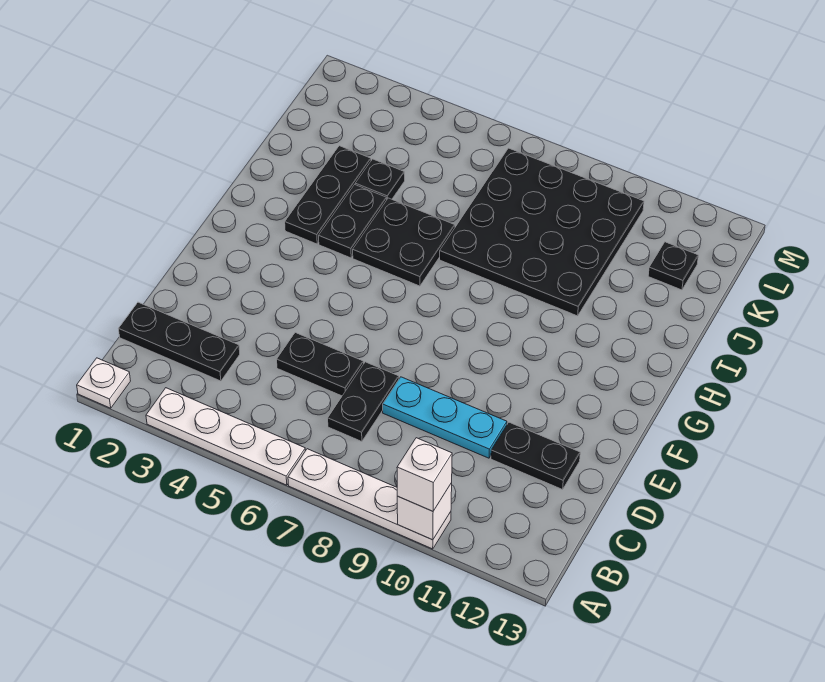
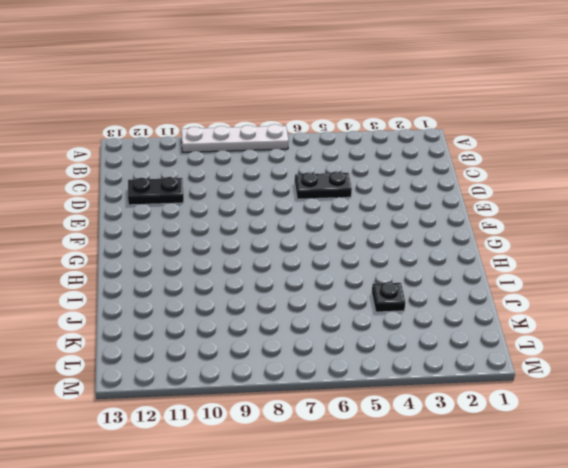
none -> white plate A1 level 1
none -> white plate A3:A6 level 1
none -> black plate C1:C3 level 1

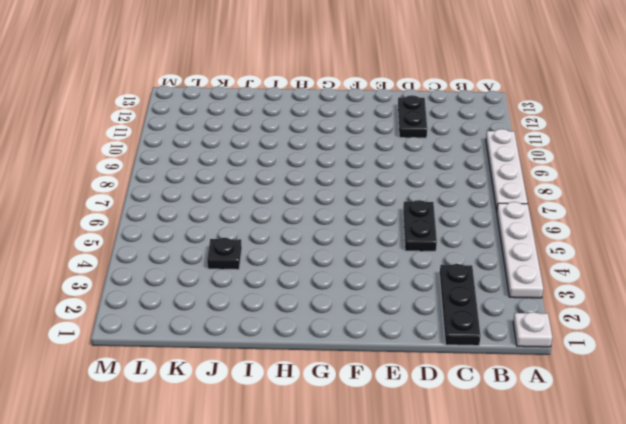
none -> black plate C7:D7 level 1
none -> cyan plate D8:D10 level 1
none -> black plate H3:J3 level 1

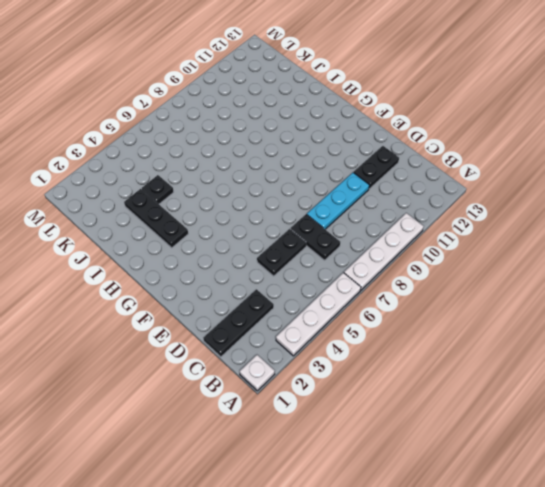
none -> black plate H4:I4 level 1
none -> black plate H5:I6 level 1
none -> black plate I7:L10 level 1

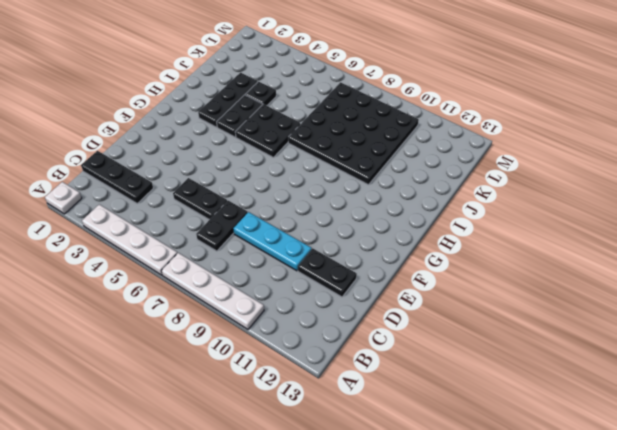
none -> black plate K12 level 1
none -> white brick A10 level 2
none -> white brick A10 level 3

